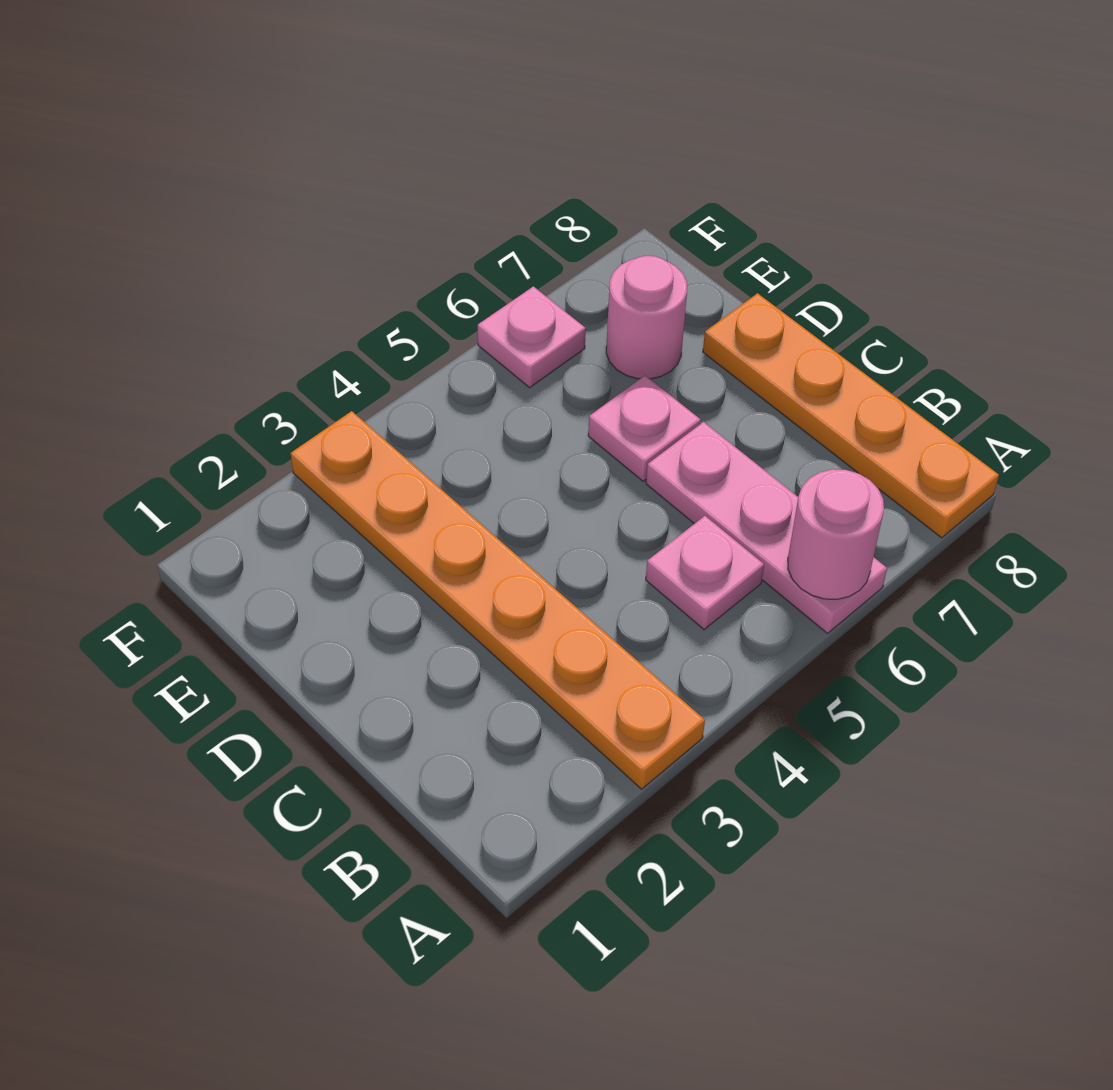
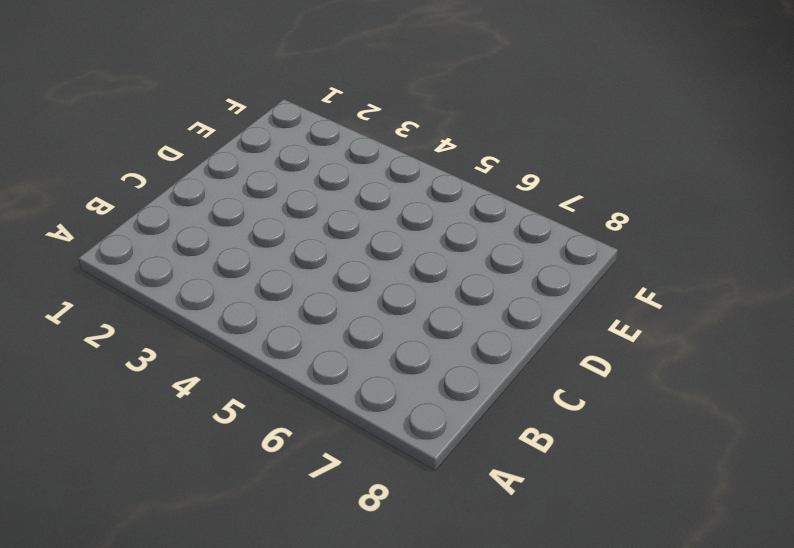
none -> orange plate A3:F3 level 1
none -> pink plate A6:C6 level 1

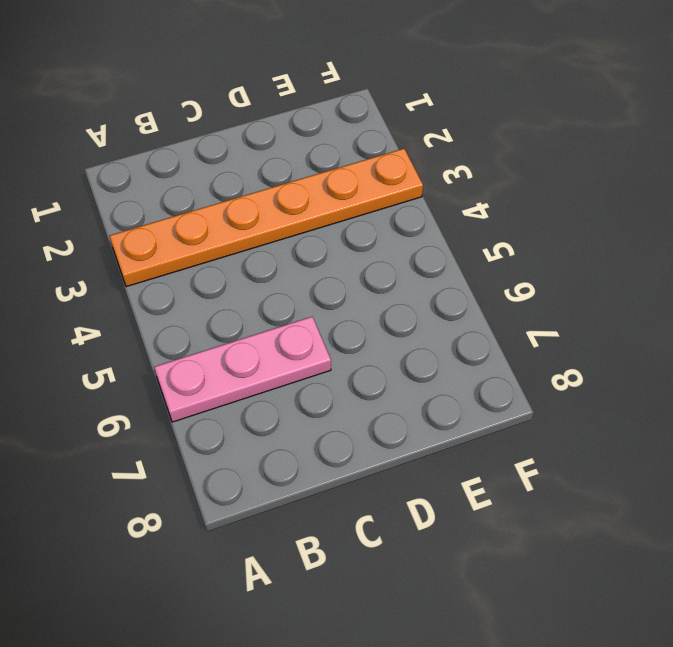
none -> orange plate A8:D8 level 1
none -> pink plate B5 level 1

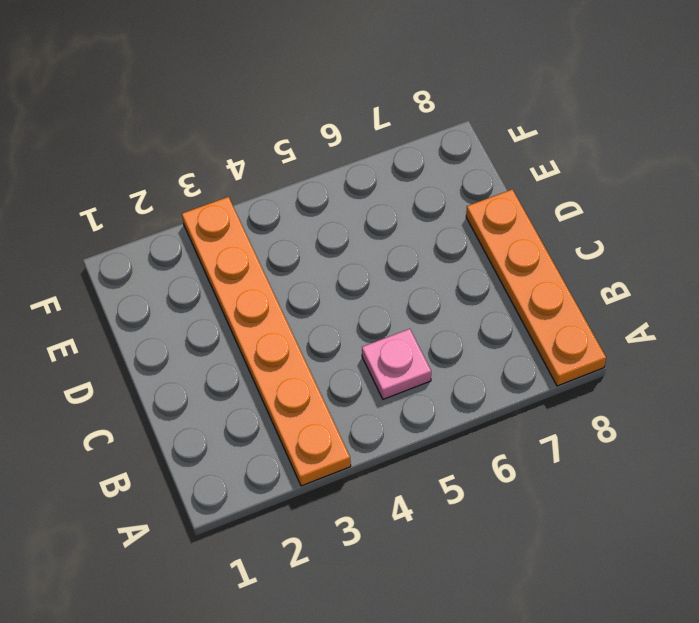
none -> pink plate A6:C6 level 1
none -> pink plate D6 level 1

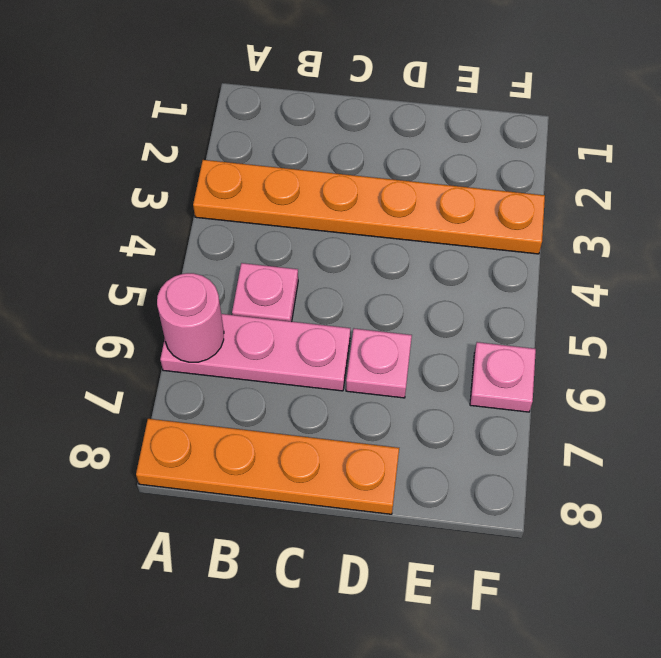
none -> pink round brick E7 level 1

